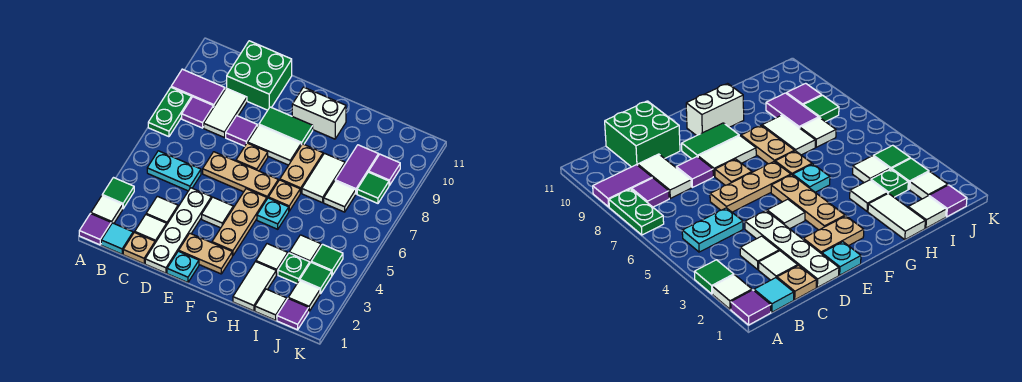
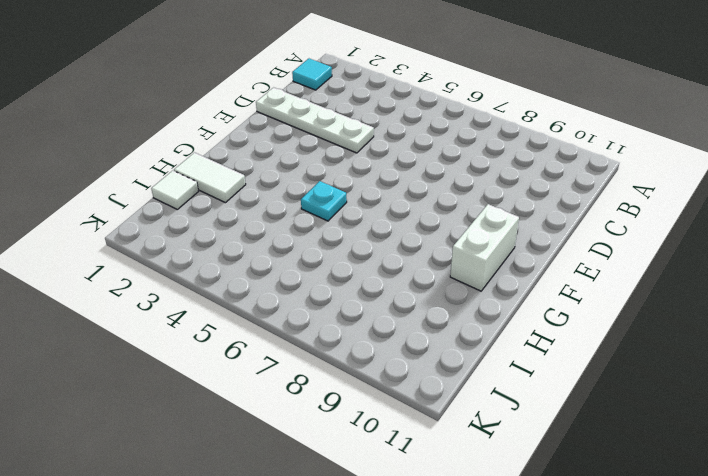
none -> purple tile A1 level 1
none -> white tile A2 level 1
none -> green tile A3 level 1
none -> green plate A7:A8 level 1

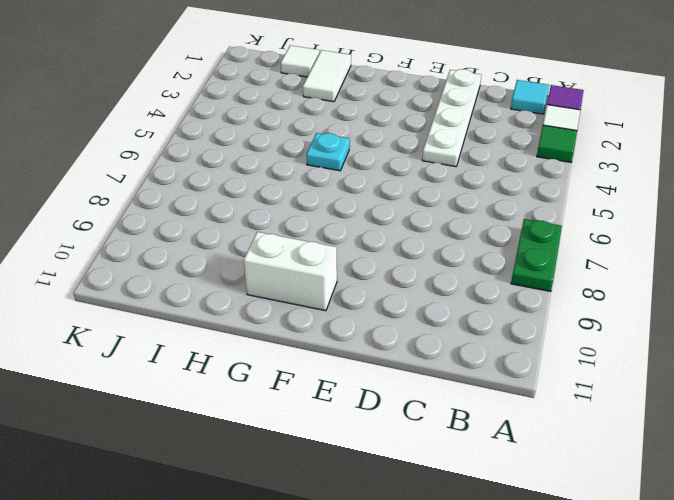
none -> purple tile A9:B9 level 1
none -> cyan plate B5:C5 level 1
none -> purple tile B8 level 1
none -> tan plate C1 level 1

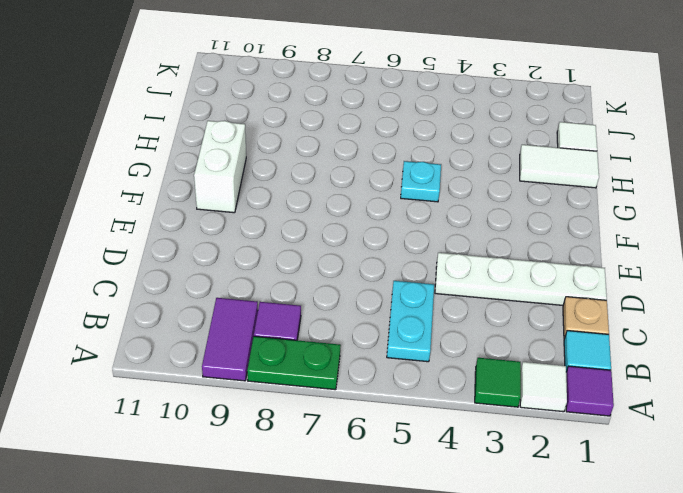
none -> white tile C2 level 1
none -> white tile C3 level 1
none -> white tile C8:C9 level 1
none -> green brick C10:D11 level 1

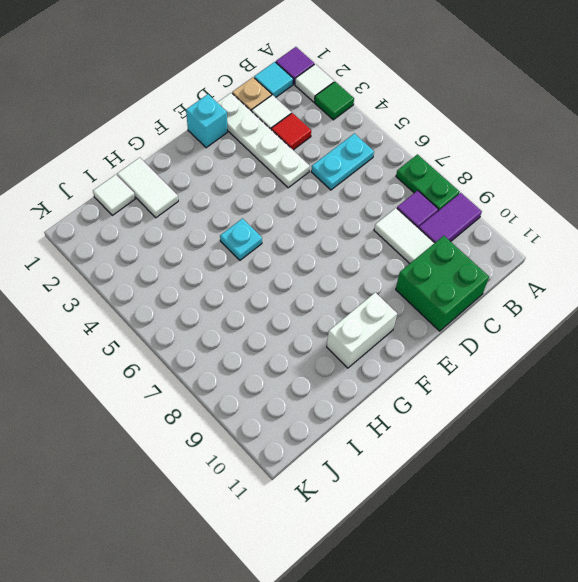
red tile C3 level 1 -> white tile C3 level 1
cyan brick E1 level 1 -> cyan plate E1 level 1
none -> tan plate D6:F6 level 1
none -> purple tile D8 level 1
none -> tan plate E2:F2 level 1
none -> white tile E4 level 1

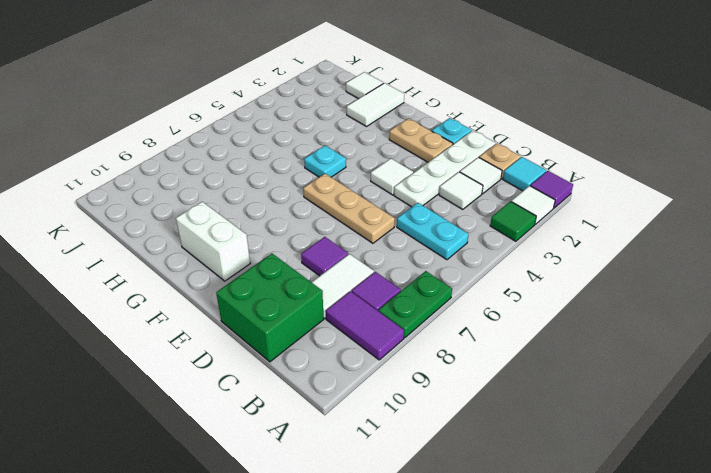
none -> tan plate E7 level 1
none -> white tile E8:F8 level 1
none -> green tile E9:F9 level 1
none -> tan plate F3:F5 level 1

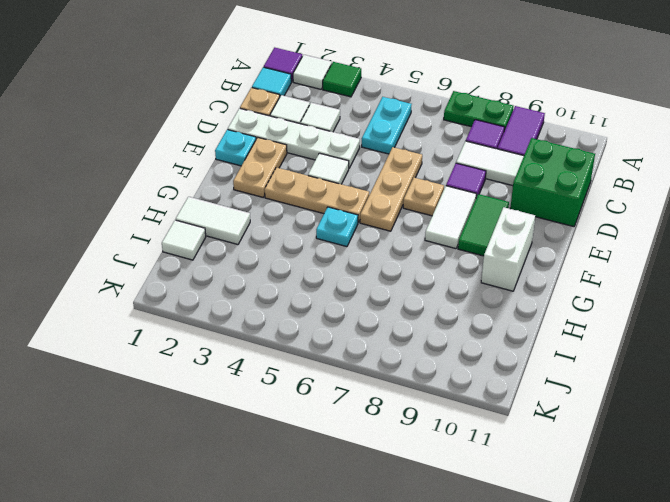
none -> tan plate G6 level 1
none -> tan plate G7:G8 level 1
none -> white tile H3 level 1
none -> white tile H7:H8 level 1

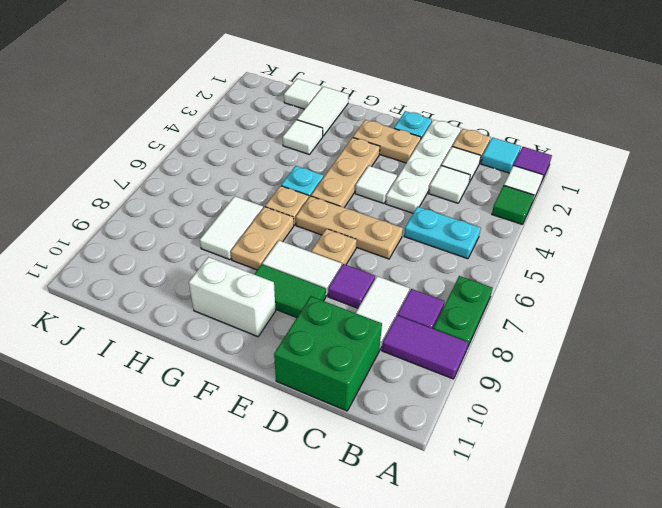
none -> green plate I3 level 1
none -> white tile I4 level 1
none -> white tile I7 level 1
none -> purple tile I8:I9 level 1

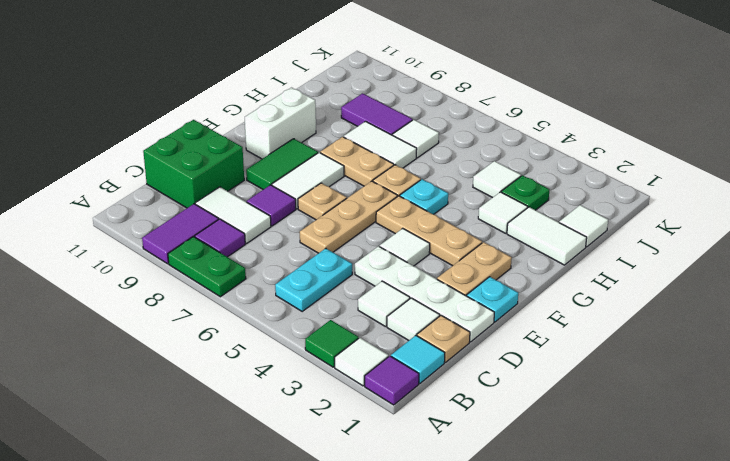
none -> purple tile J1 level 1
none -> white tile J2 level 1
none -> green tile J3 level 1
none -> green tile J4 level 1

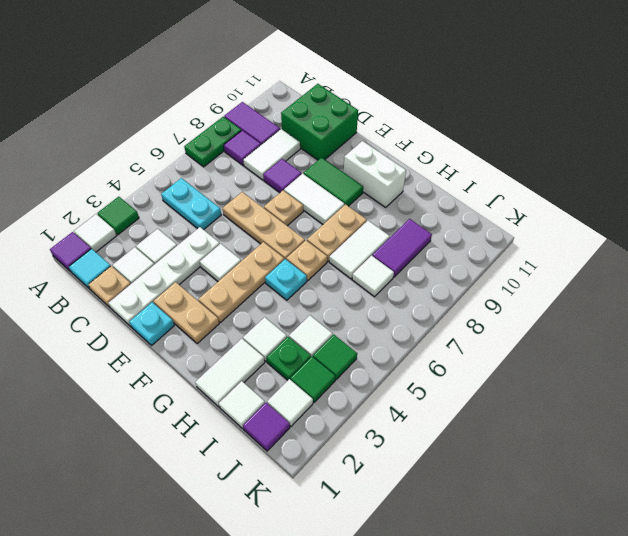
none -> green tile J8 level 1
none -> purple tile J9 level 1

